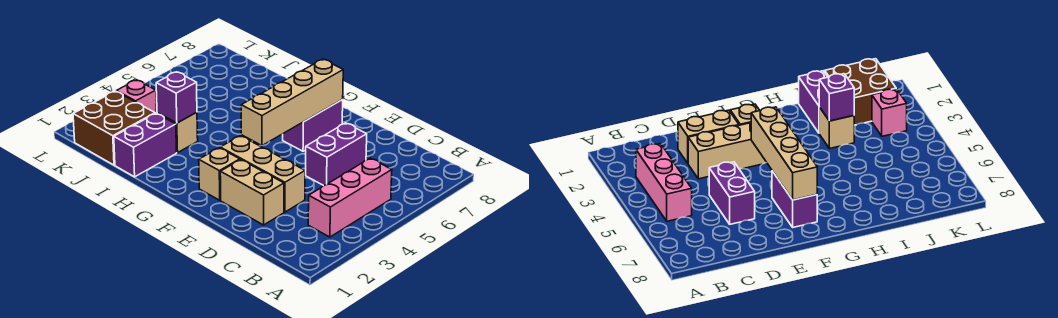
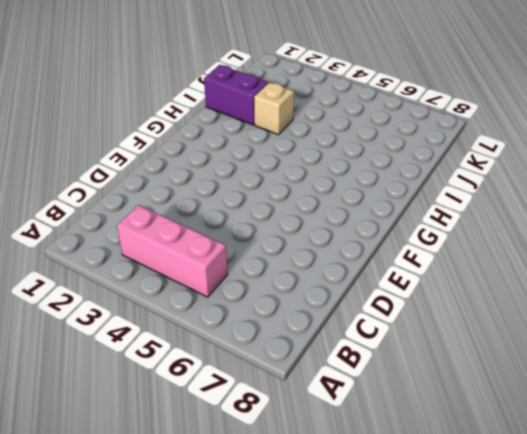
none -> tan brick D2:E2 level 1
none -> tan brick D3:F3 level 1
none -> purple brick D5:D6 level 1

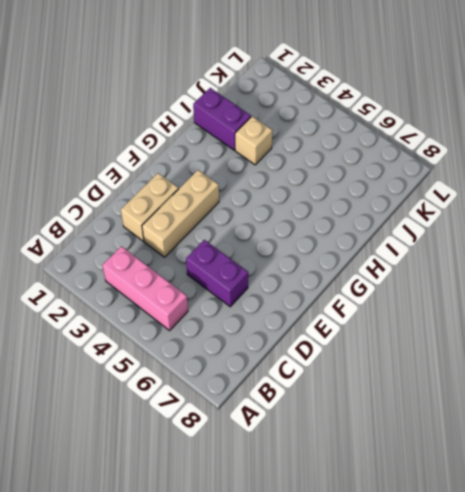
none -> tan brick F2 level 1
none -> purple brick F6:F7 level 1
none -> brown brick J1:K2 level 1

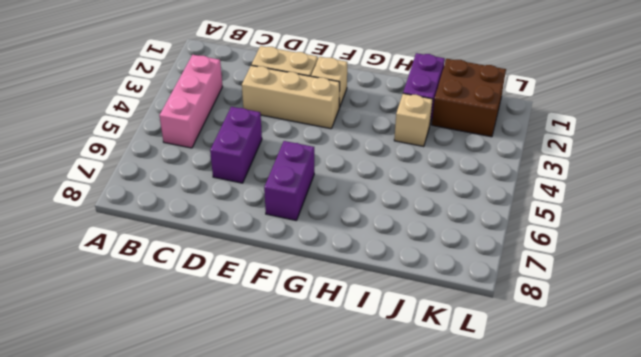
none -> pink brick K3 level 1
none -> tan brick F4:F7 level 2
none -> purple brick I3 level 2

